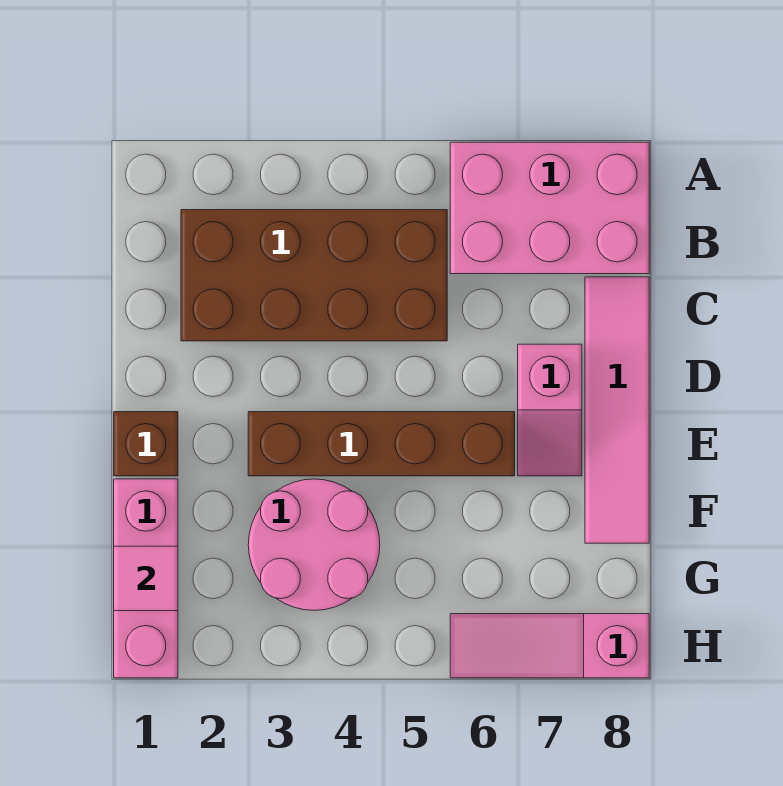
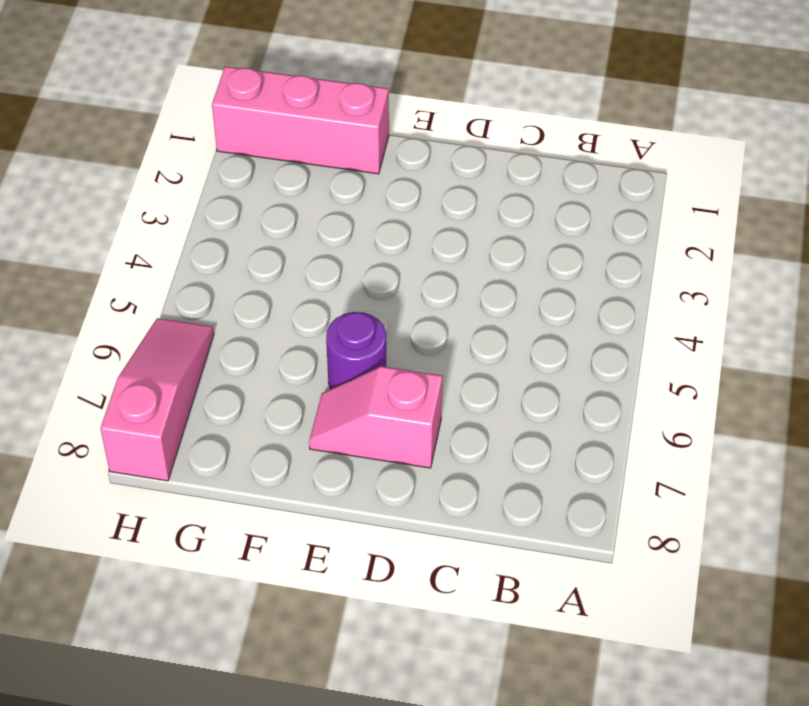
purple round brick E6 level 1 -> brown brick E3:E6 level 1
none -> pink brick A6:B8 level 1
none -> brown brick B2:C5 level 1

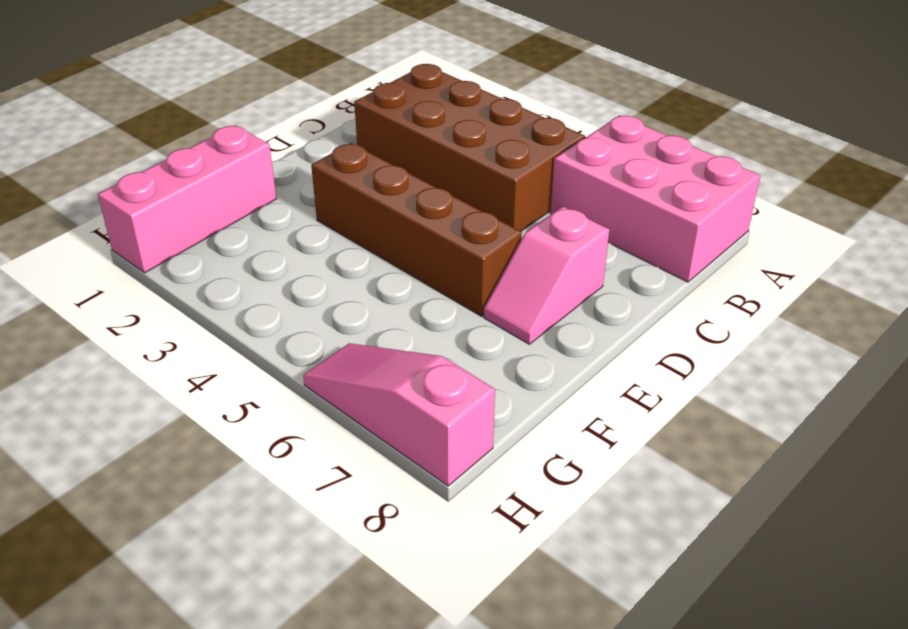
none -> pink tile C8:F8 level 1
none -> brown brick E1 level 1

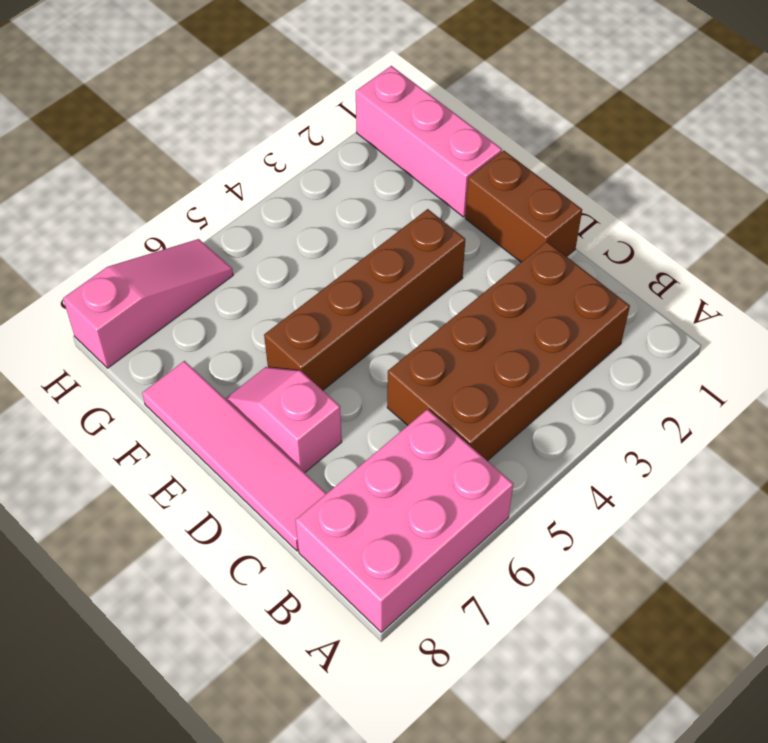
brown brick D1:E1 level 1 -> brown brick E1 level 1
none -> pink round brick F3:G4 level 1
none -> pink tile G1 level 2

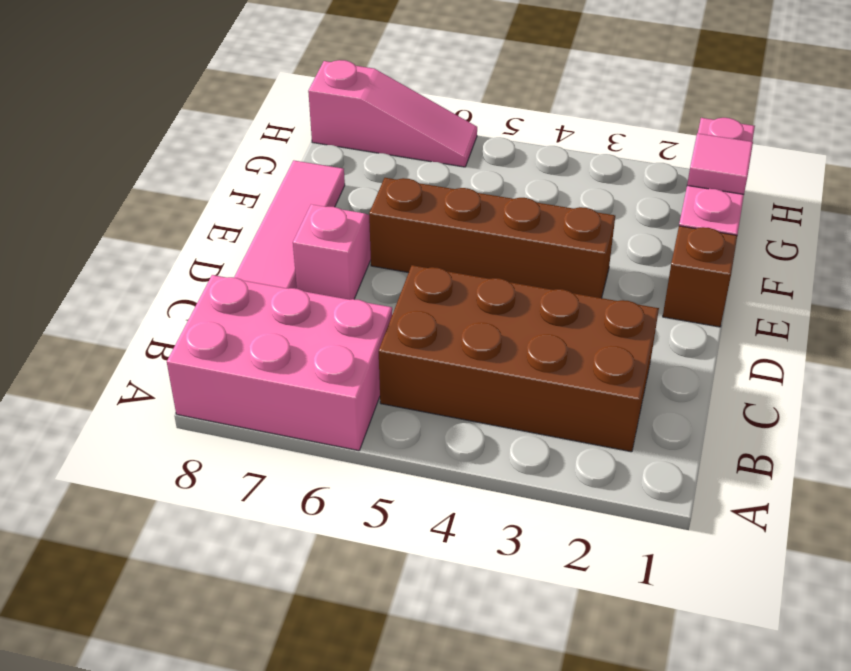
none -> pink round brick F3:G4 level 1

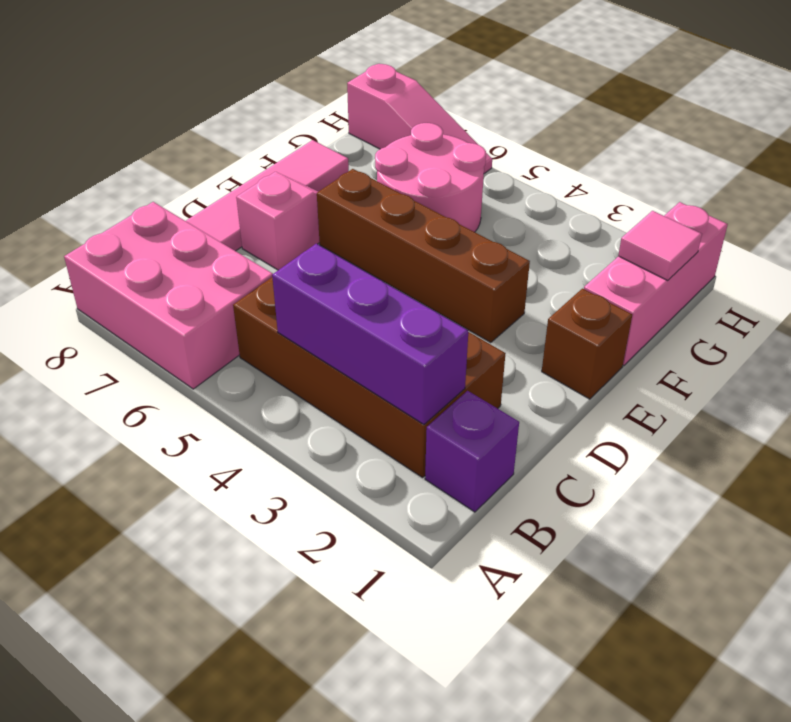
purple brick B1 level 1 -> none
purple brick B2:B4 level 2 -> none
pink round brick F5:G6 level 1 -> pink round brick F3:G4 level 1

